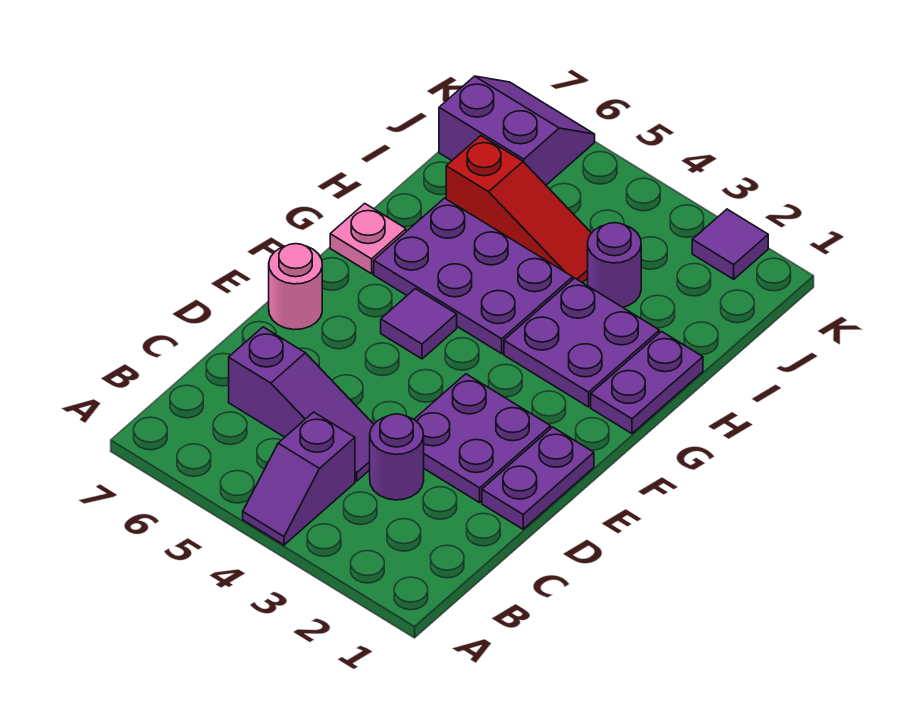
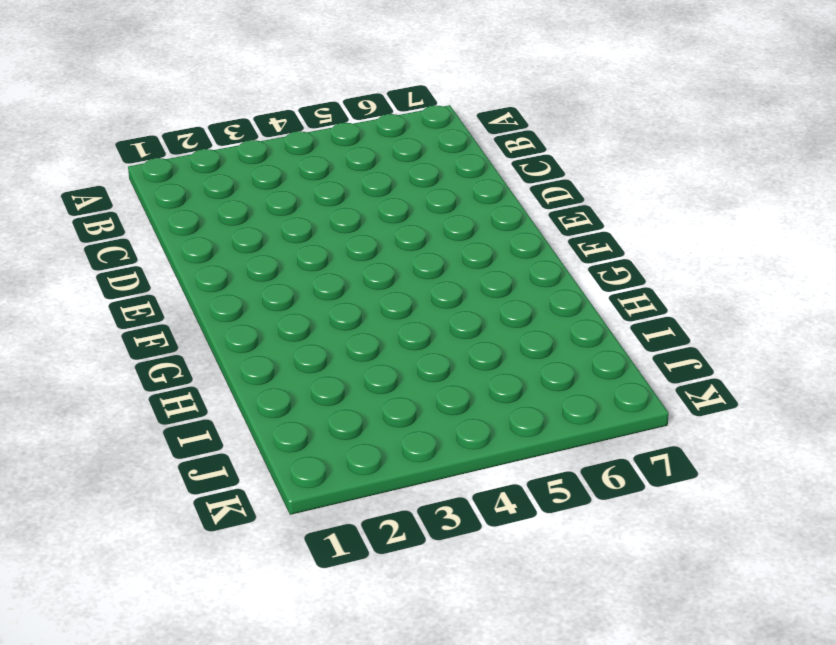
none -> purple slope A4:B4 level 1 top B
none -> purple round brick C3 level 1
none -> purple slope C4:C6 level 1 top 6

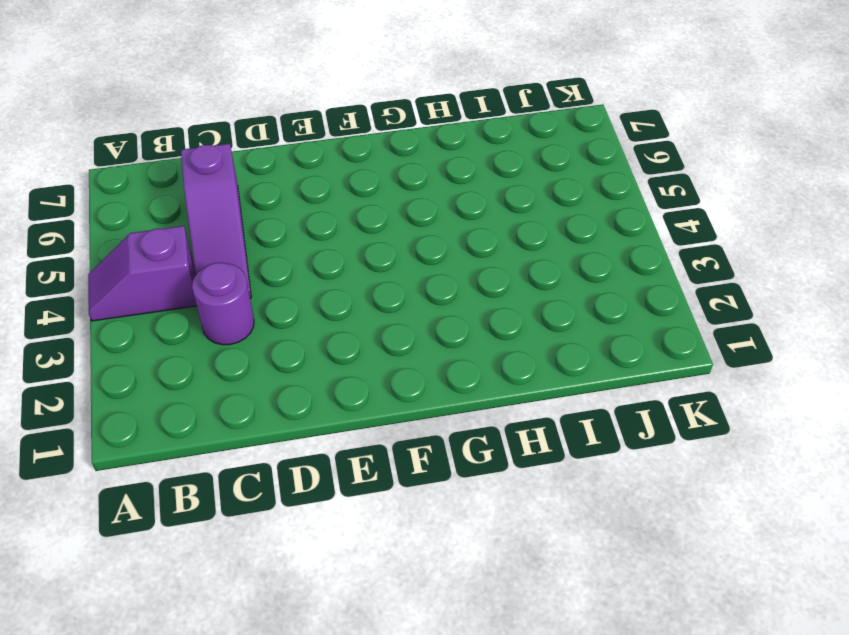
none -> purple plate D1:E1 level 1
none -> purple plate D2:E3 level 1
none -> pink round brick E7 level 1

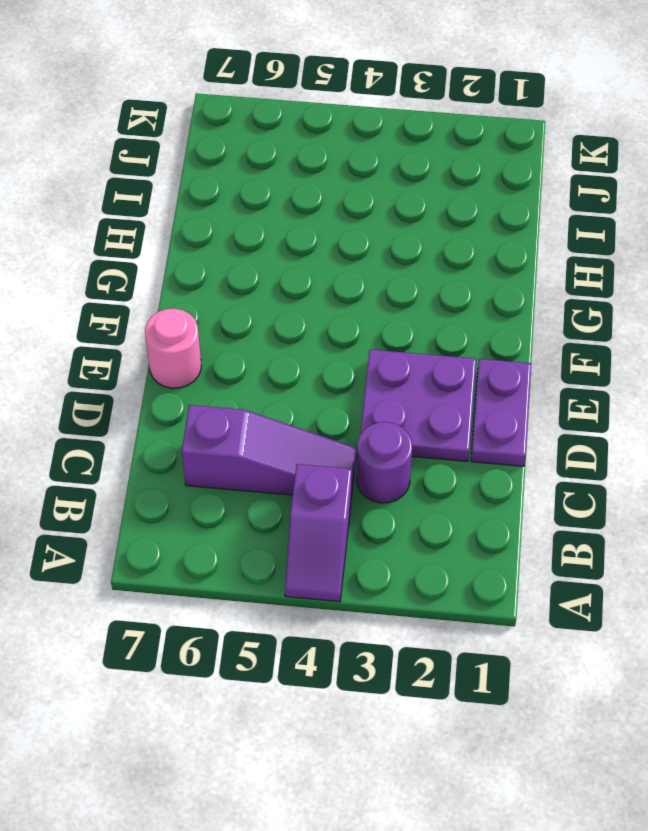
none -> purple tile F5 level 1
none -> purple plate G1:H1 level 1
none -> purple plate G2:H3 level 1

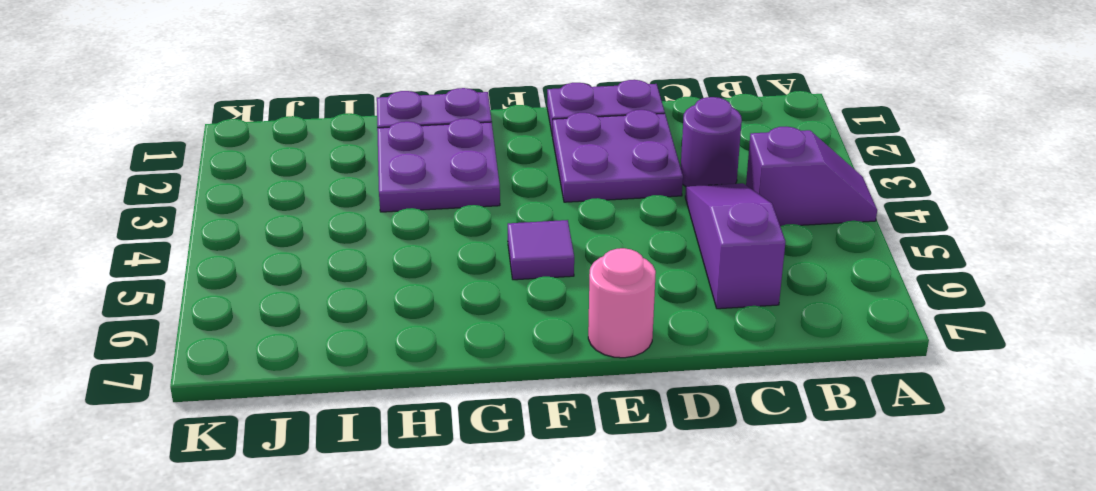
none -> purple plate G4:H6 level 1
none -> pink plate G7 level 1
none -> purple round brick I3 level 1

